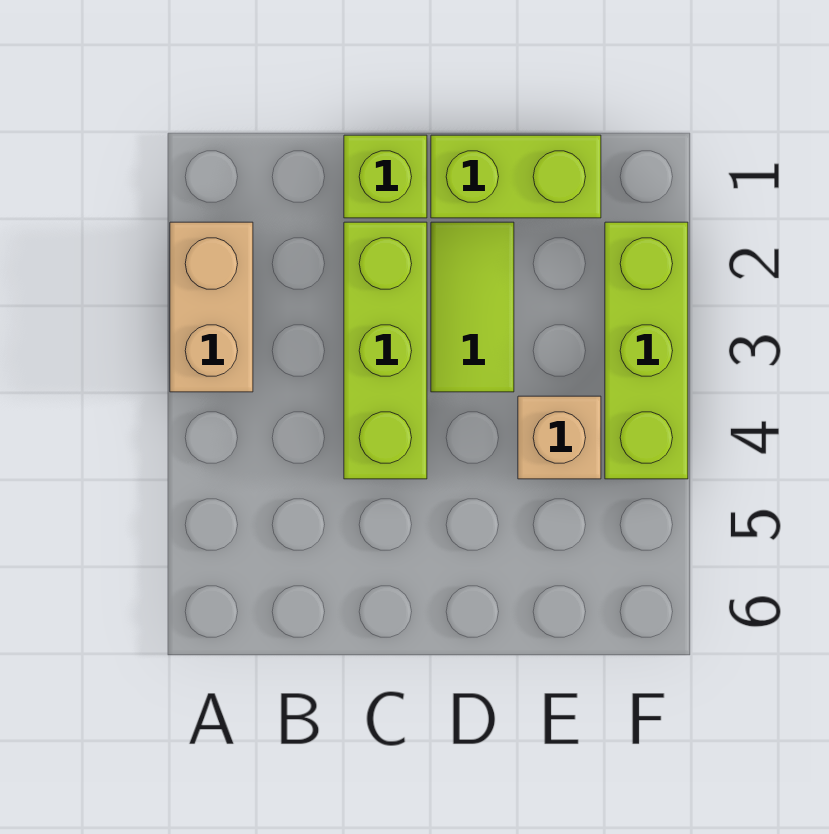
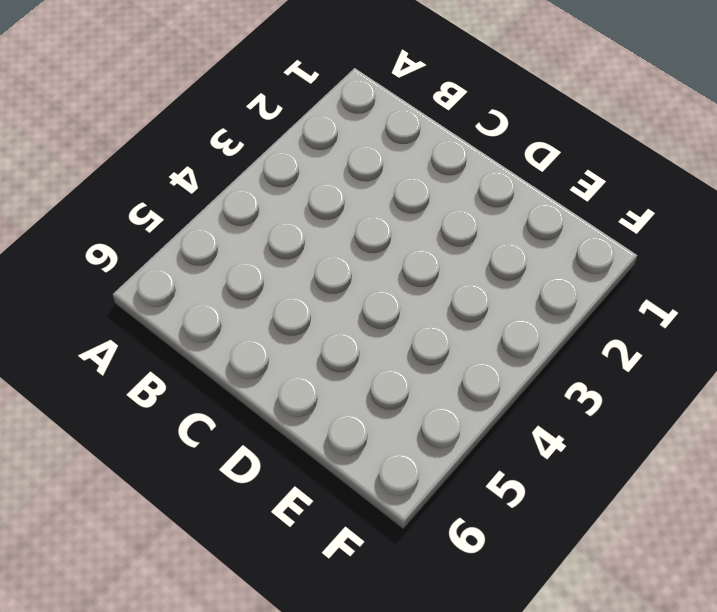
none -> tan brick A2:A3 level 1
none -> lime brick C1 level 1

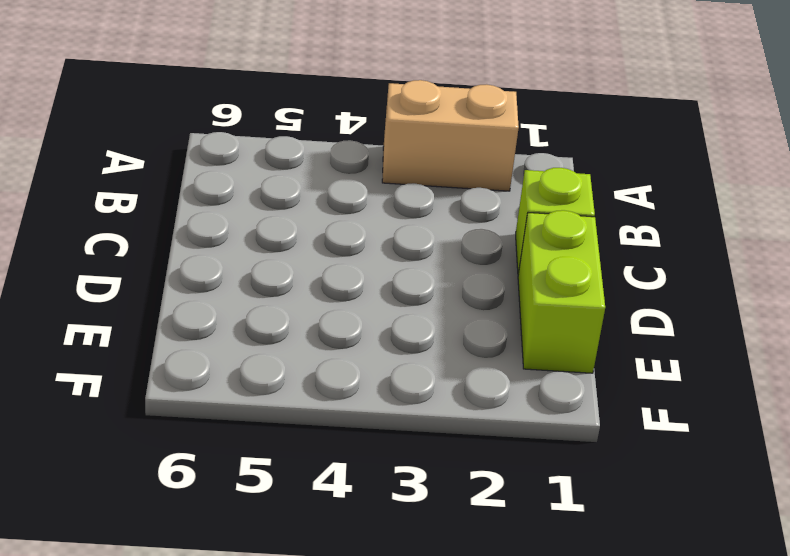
none -> lime brick C2:C4 level 1
none -> lime tile D2:D3 level 1

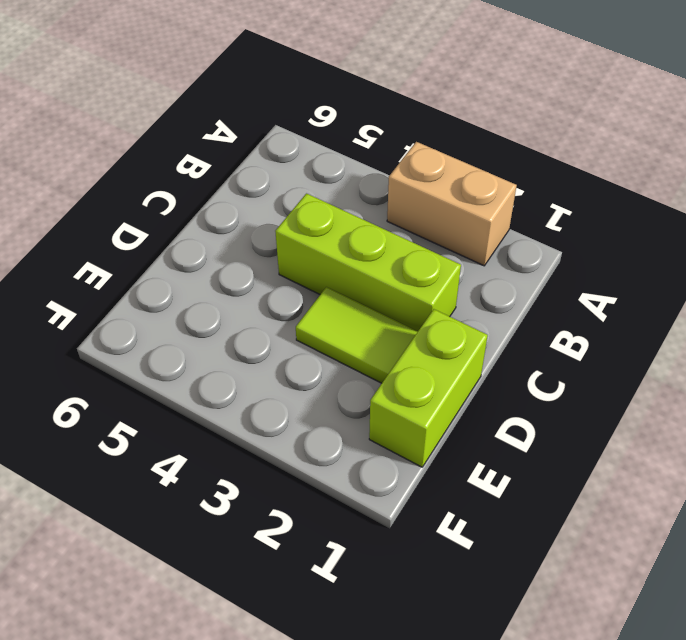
none -> lime brick C1 level 1
none -> tan brick E4 level 1

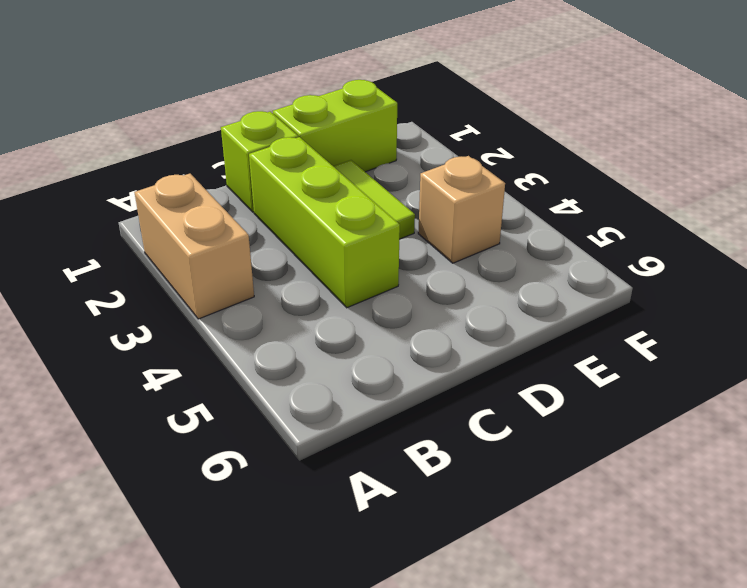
none -> lime brick F2:F4 level 1

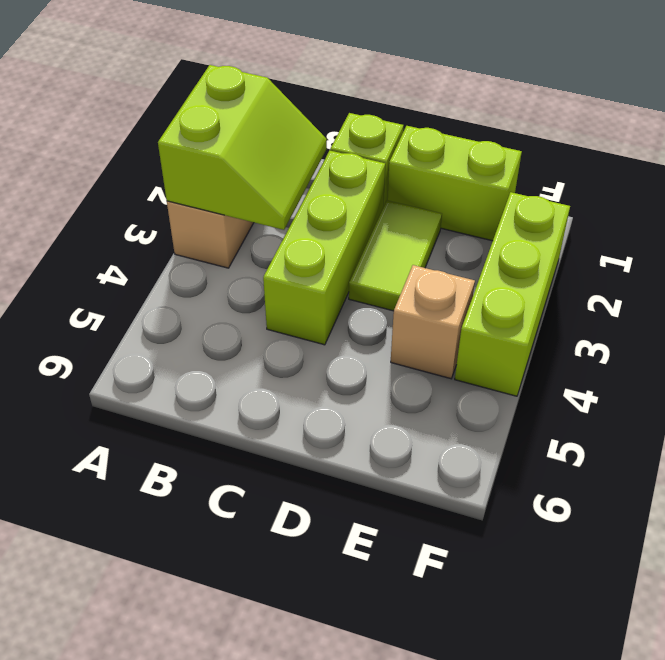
lime slope A2:B3 level 2 top A -> none

